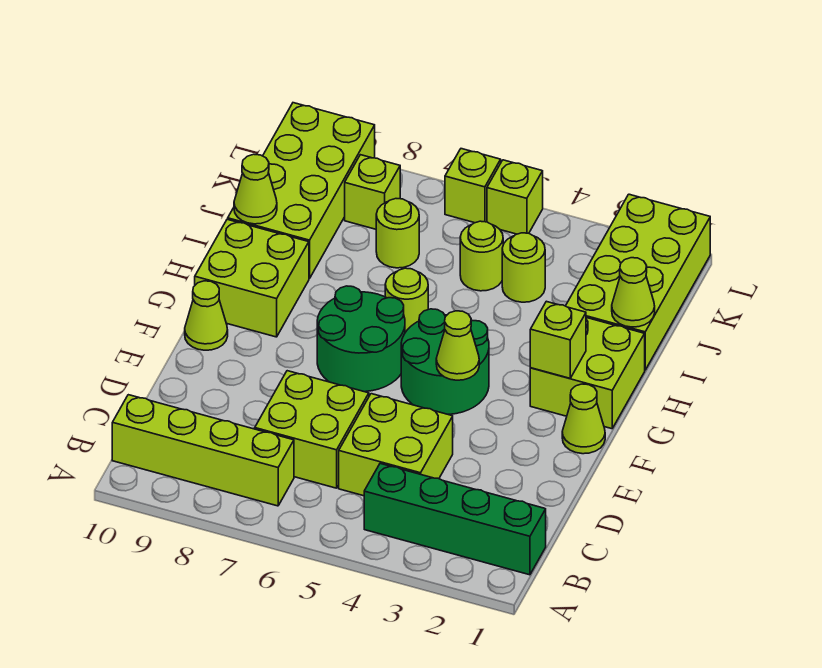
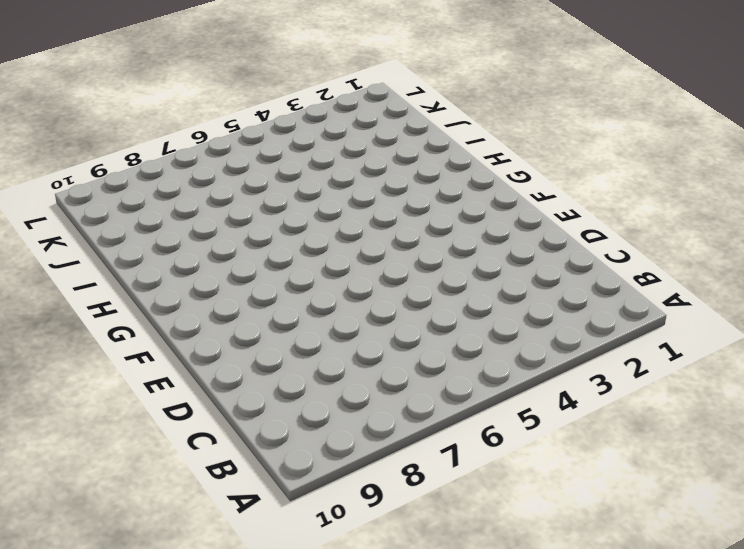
none -> green brick B1:B4 level 1
none -> lime brick B7:B10 level 1
none -> lime brick C4:D5 level 1

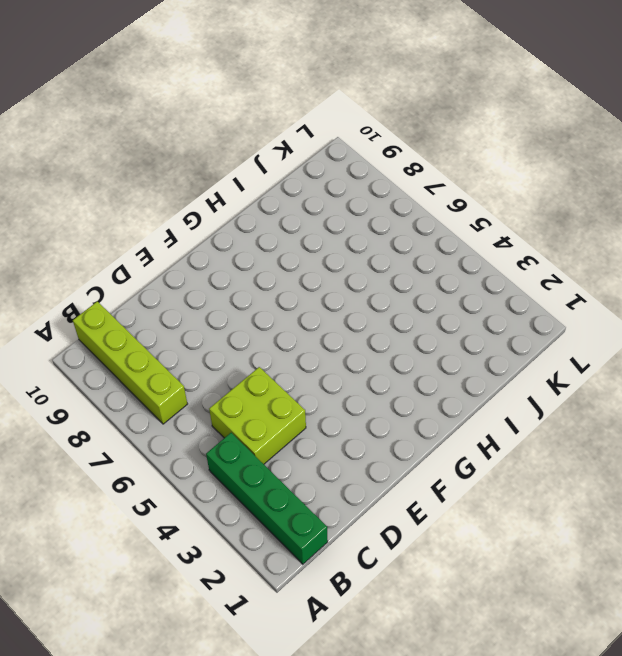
none -> lime brick C6:D7 level 1
none -> lime cone F1 level 1
none -> green round brick F4:G5 level 1

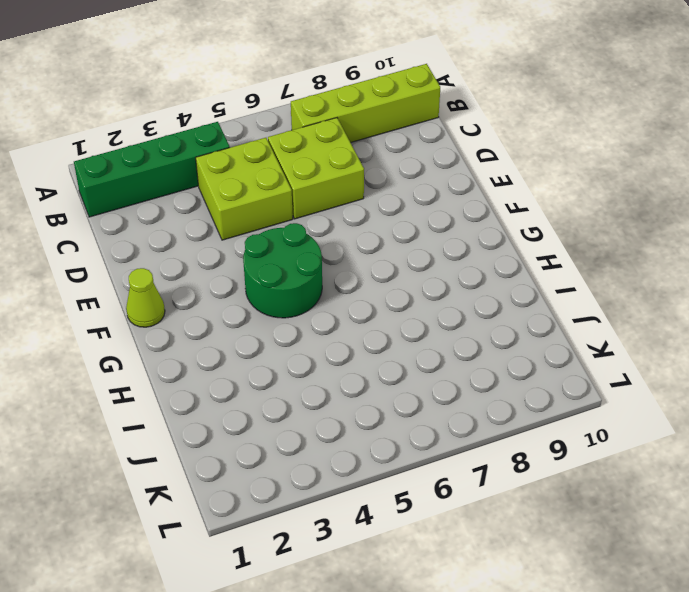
none -> green round brick F6:G7 level 1
none -> lime cone F10 level 1
none -> lime brick G1:H2 level 1

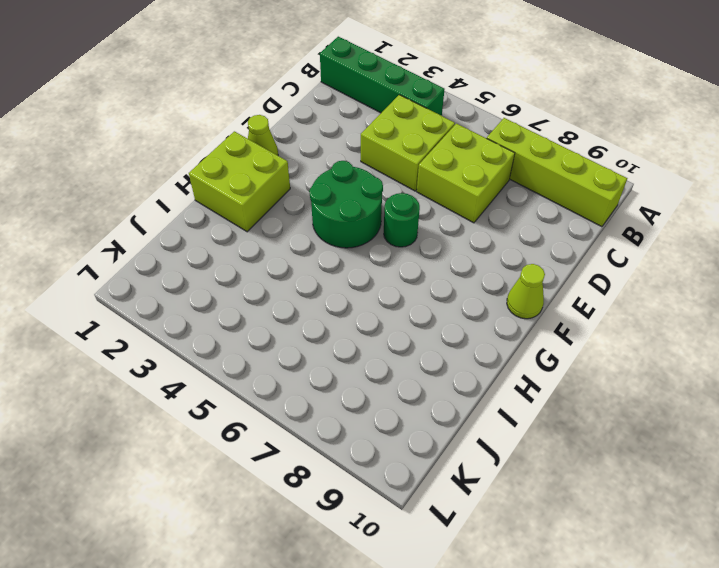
green round brick F6 level 1 -> green round brick F6:G7 level 1
none -> lime brick G9:H10 level 1
none -> lime round brick H6 level 1
none -> lime brick I1:L2 level 1

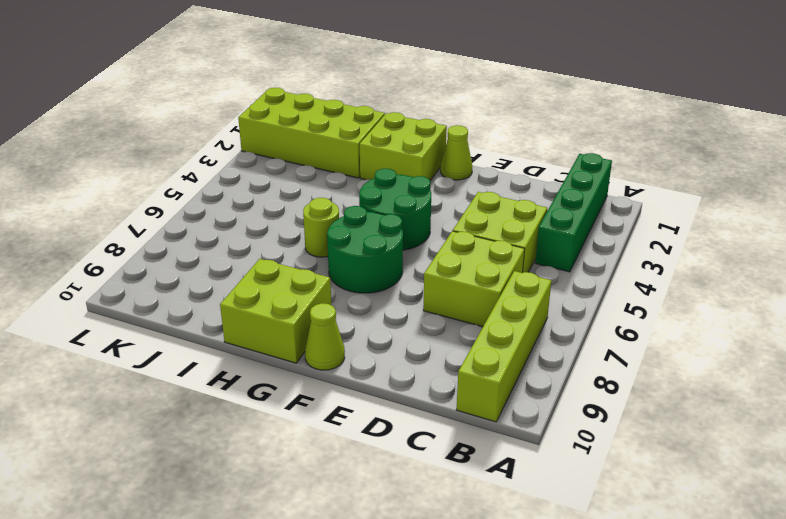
none -> lime brick I9:L10 level 1
none -> lime round brick J4 level 1
none -> lime round brick J5 level 1

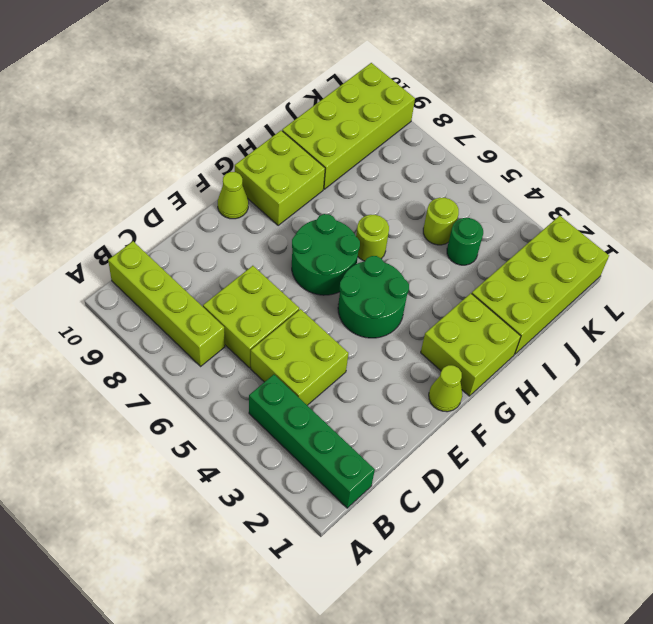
green round brick J4 level 1 -> lime round brick J4 level 1
none -> lime round brick J7 level 1
none -> lime brick K8 level 1
none -> lime brick L5 level 1

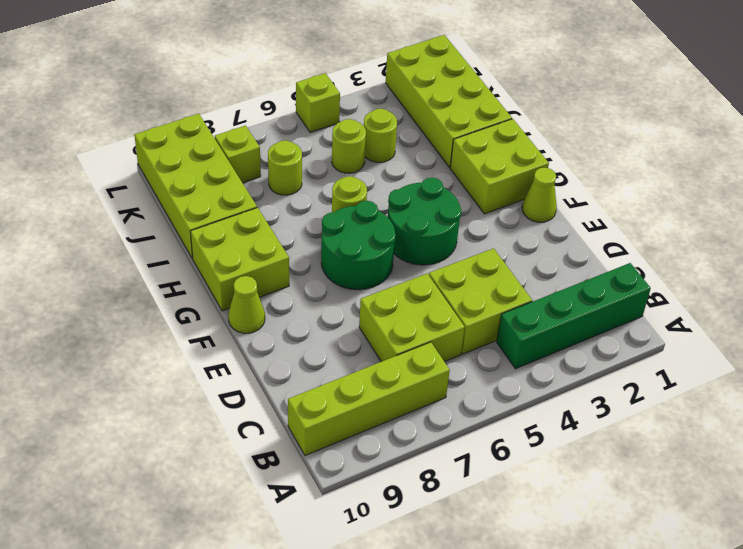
none -> lime brick L6 level 1
none -> lime cone F4 level 2
none -> lime brick G2 level 2

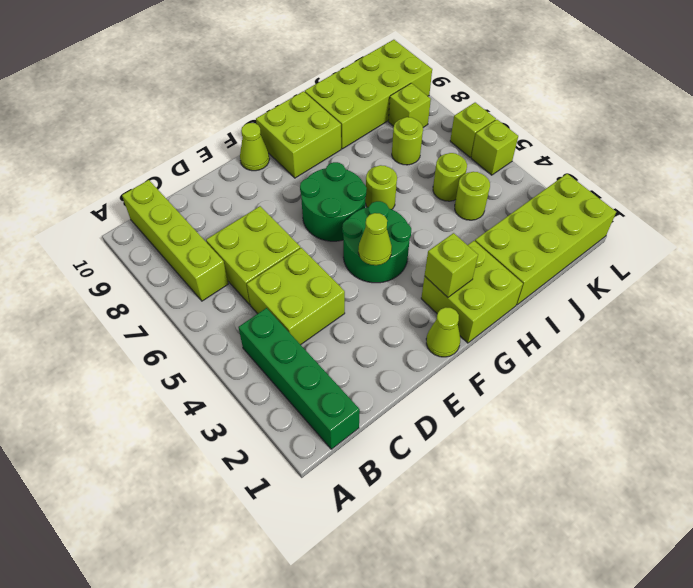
none -> lime cone I1 level 2
none -> lime cone I10 level 2

